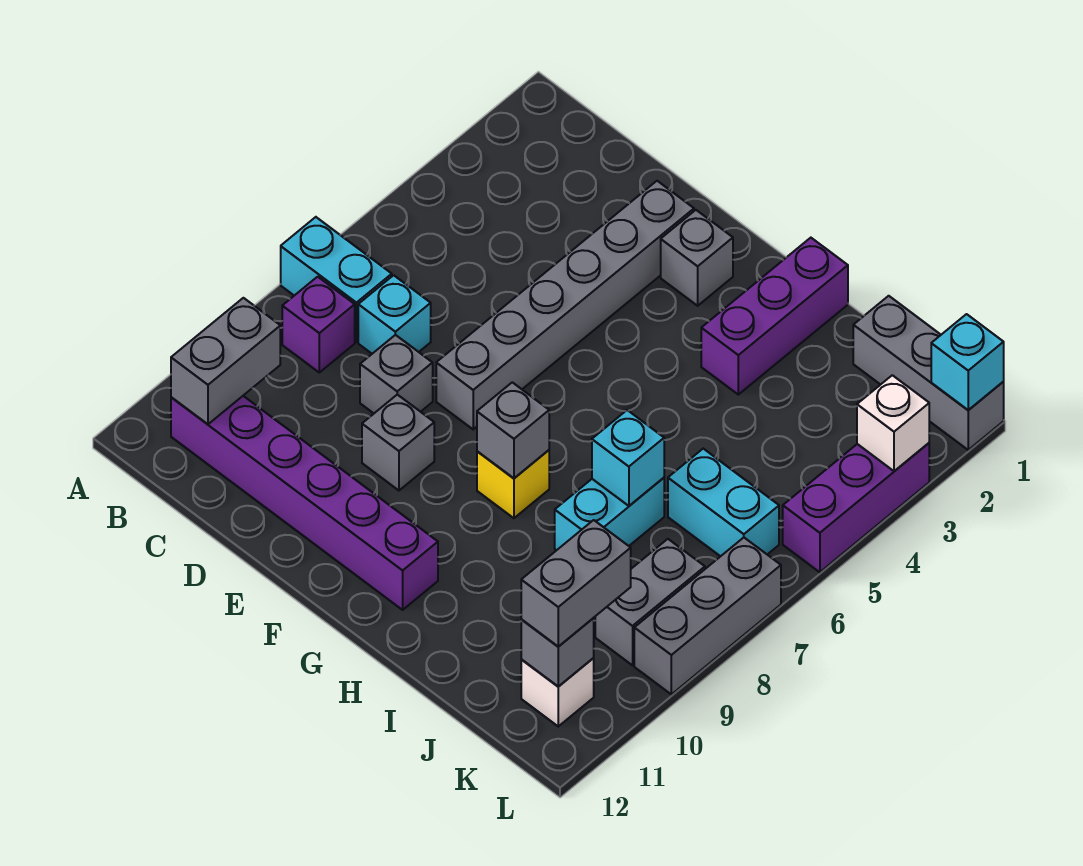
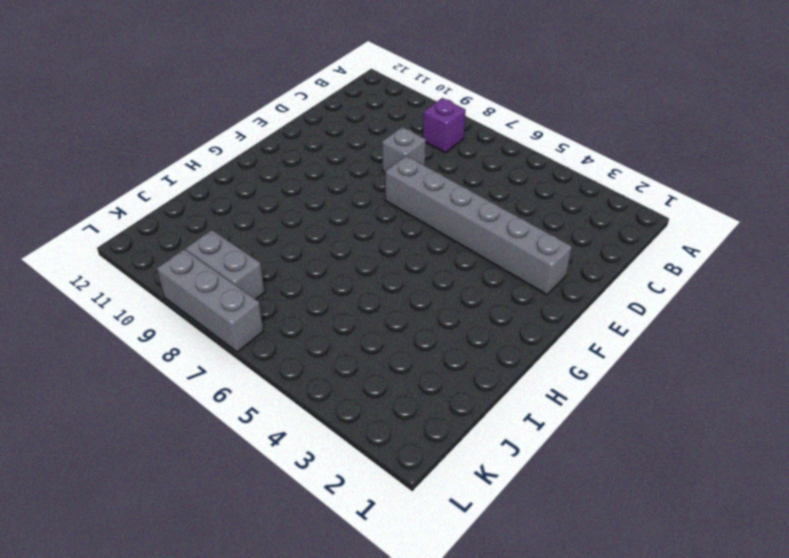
none -> cyan brick A7:B7 level 1
none -> purple brick B11:G11 level 1
none -> cyan brick C7 level 1

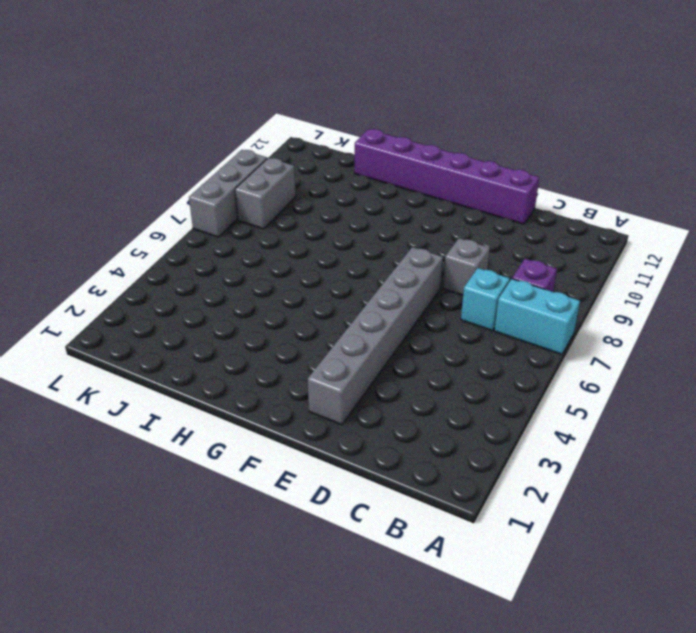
purple brick D12:I12 level 1 -> purple brick B11:G11 level 1
none -> grey brick E9 level 1
none -> grey brick F2 level 1
none -> yellow brick G8 level 1

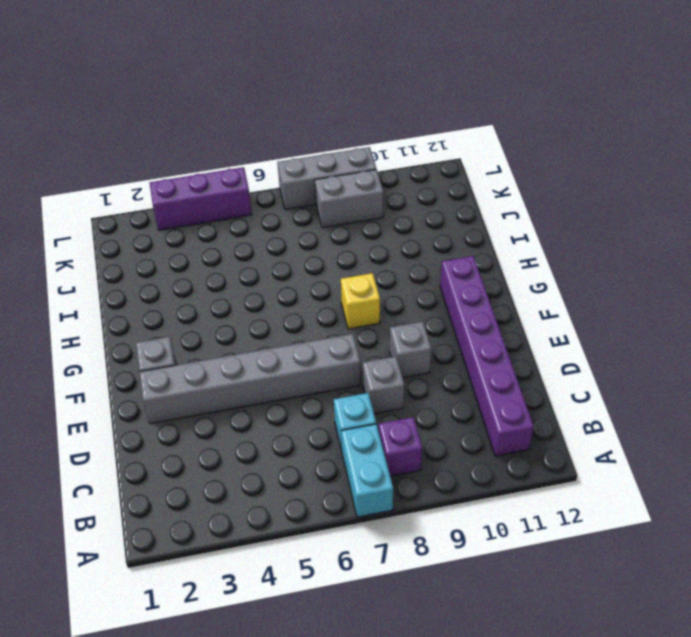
none -> purple brick H1:H3 level 1
none -> cyan brick I7:I8 level 1
none -> grey brick J1:L1 level 1

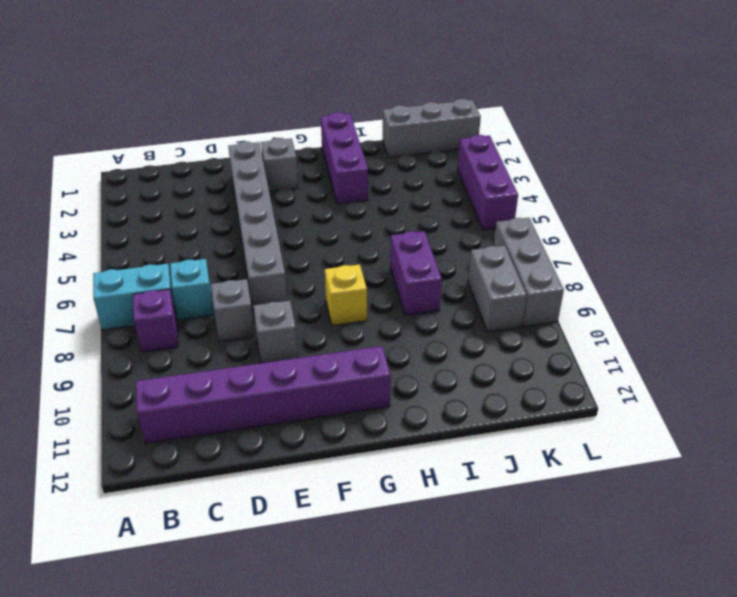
purple brick I7:I8 level 1 -> cyan brick I7:I8 level 1
none -> cyan brick J6:K6 level 1
none -> white brick K11 level 1
none -> grey brick B10:B11 level 2

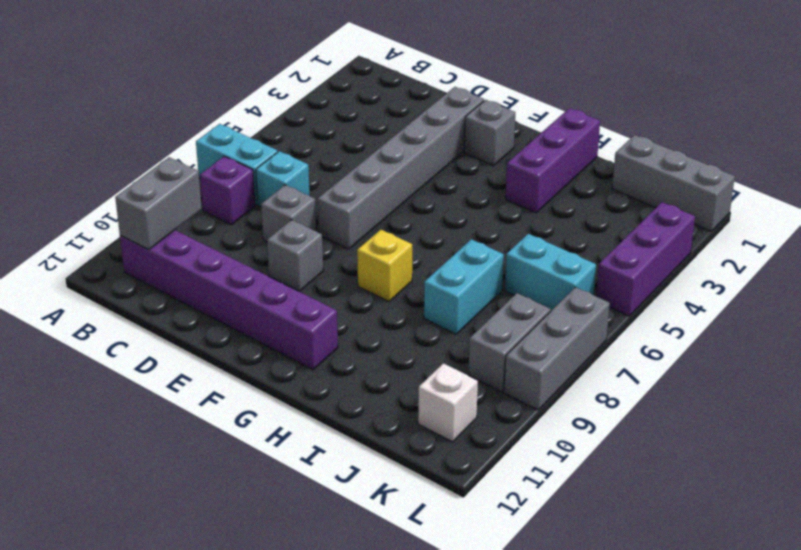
none -> grey brick G8 level 2
none -> cyan brick I7 level 2
none -> grey brick K11 level 2

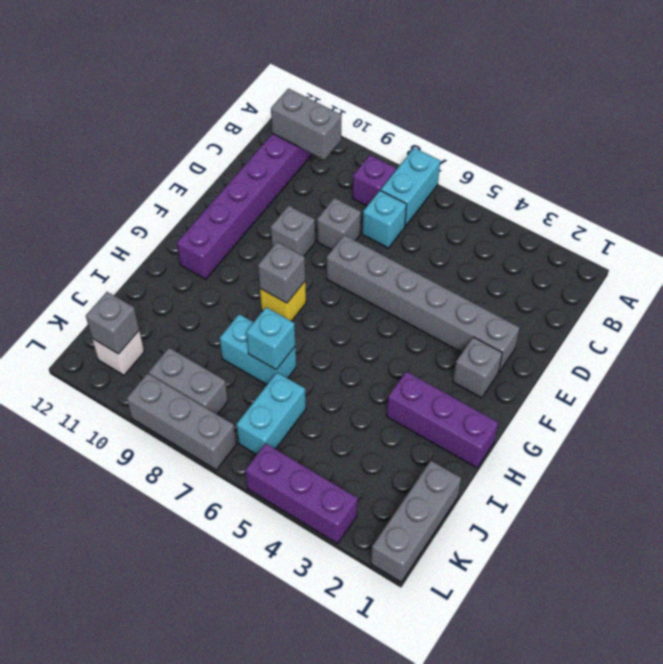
none -> cyan brick L1 level 2
none -> white brick L3 level 2
none -> grey brick K10:K11 level 3

